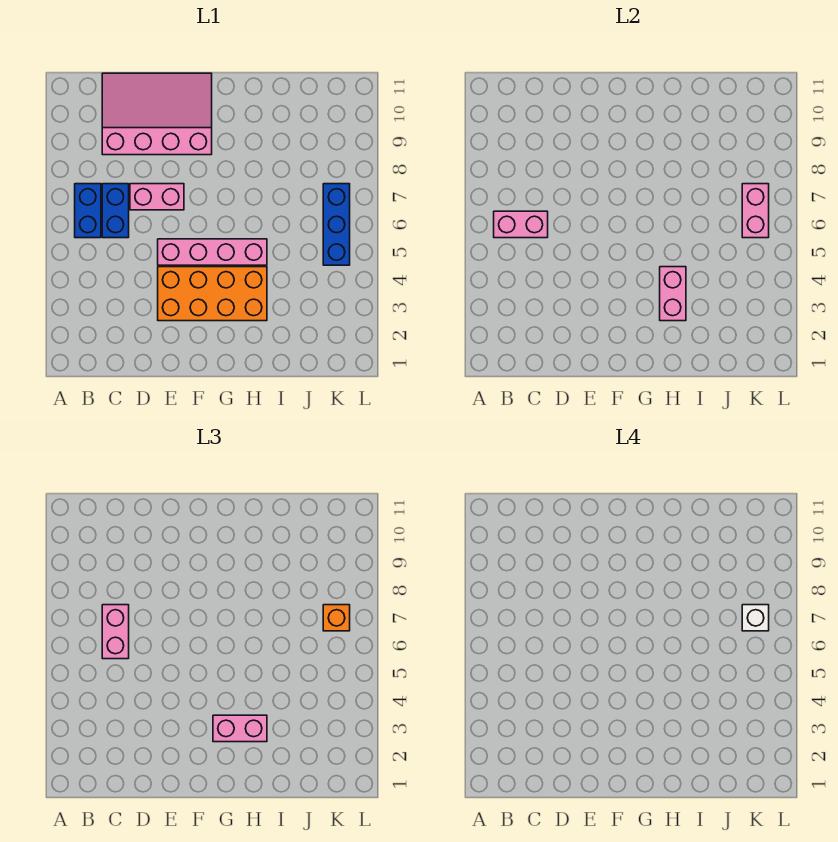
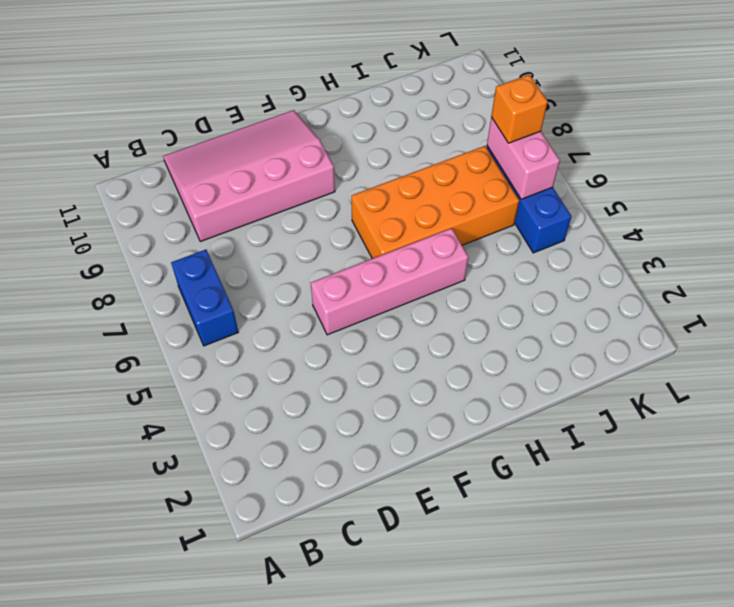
orange brick G6:J7 level 1 -> orange brick E3:H4 level 1
none -> blue brick C6:C7 level 1
none -> pink brick D7:E7 level 1
none -> pink brick B6:C6 level 2

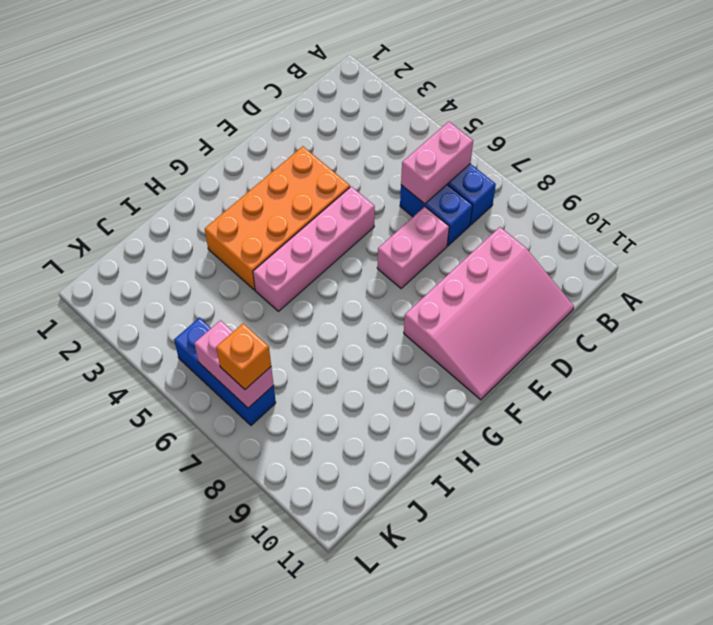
none -> pink brick H3:H4 level 2
none -> pink brick C6:C7 level 3
none -> pink brick G3:H3 level 3

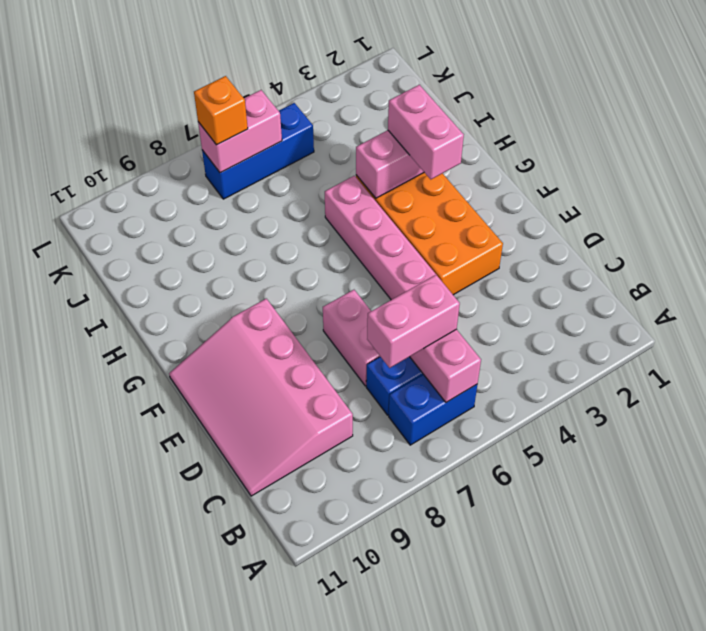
none -> white brick K7 level 4

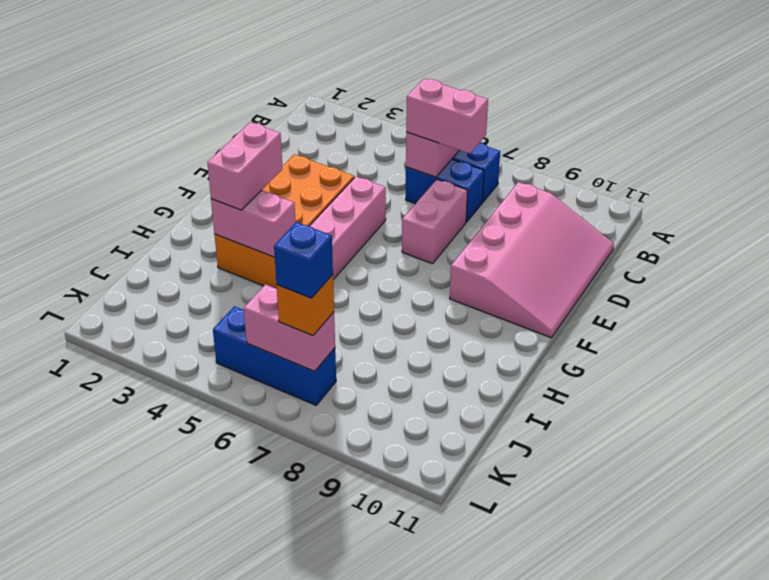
blue brick K7 level 4 -> white brick K7 level 4

